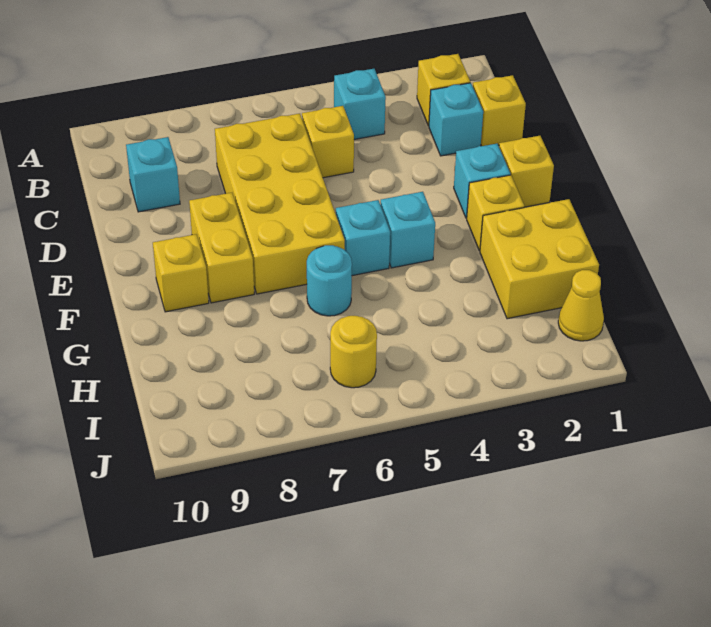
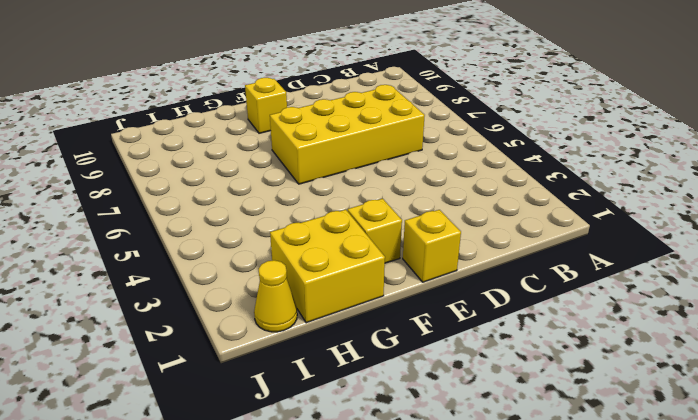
none -> yellow brick B2 level 1
none -> cyan brick B4 level 1
none -> yellow brick C1 level 1

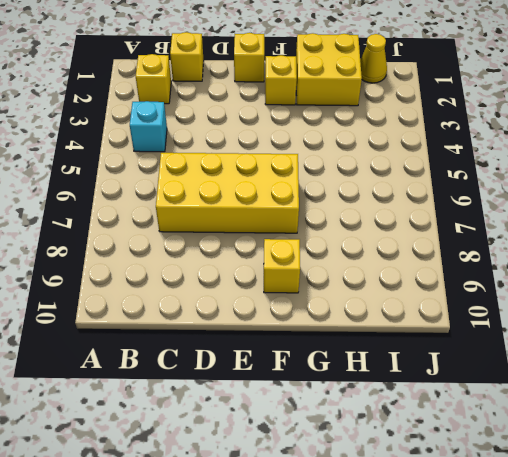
none -> cyan brick C2 level 1
none -> yellow brick C5 level 1
none -> cyan brick C9 level 1

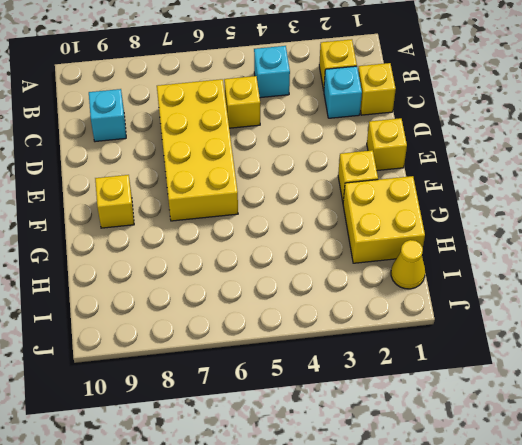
none -> cyan brick E2 level 1
none -> yellow brick E8:F8 level 1
none -> cyan brick F4 level 1

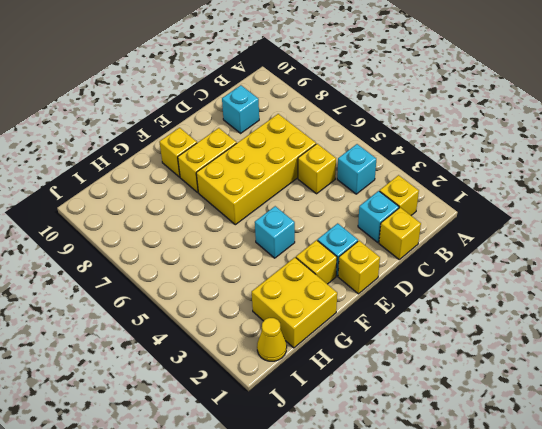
none -> cyan brick F5 level 1
none -> cyan round brick G6 level 1
none -> yellow round brick I6 level 1

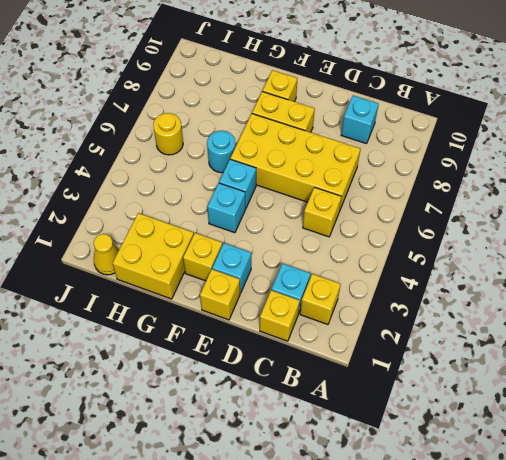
none -> cyan brick B4 level 1

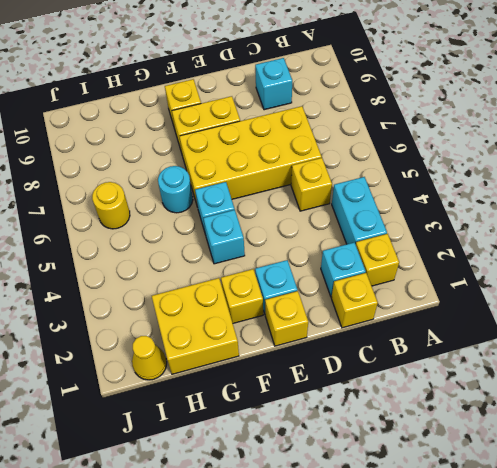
cyan brick B3:B4 level 1 -> cyan brick B4 level 1

